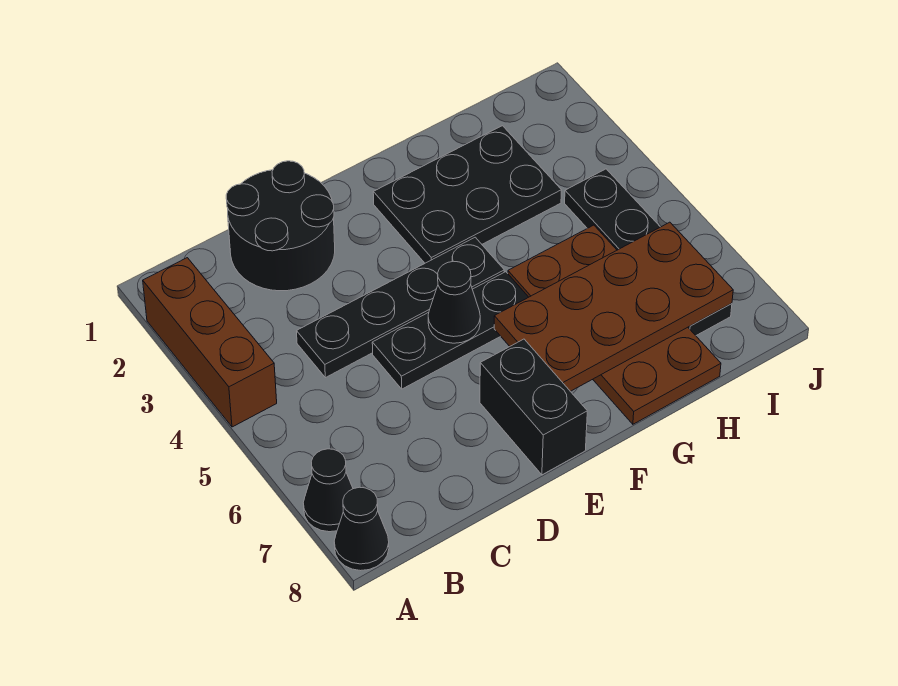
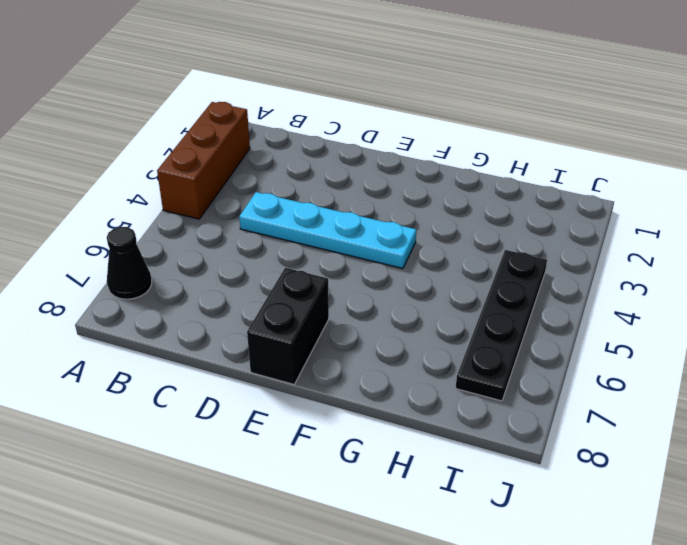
cyan plate C4:F4 level 1 -> black plate C4:F4 level 1
none -> black cone A8 level 1
none -> black round brick C1:D2 level 1
none -> black plate D5:F5 level 1

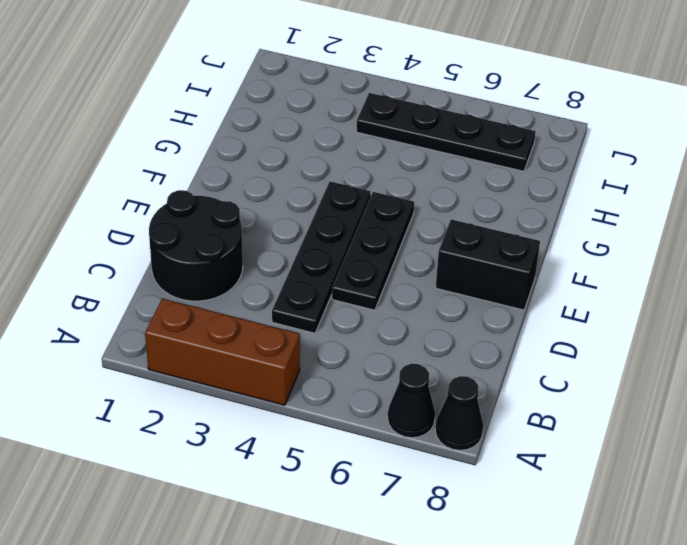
none -> black plate F2:H3 level 1
none -> brown plate G5:H8 level 1
none -> black cone E5 level 2

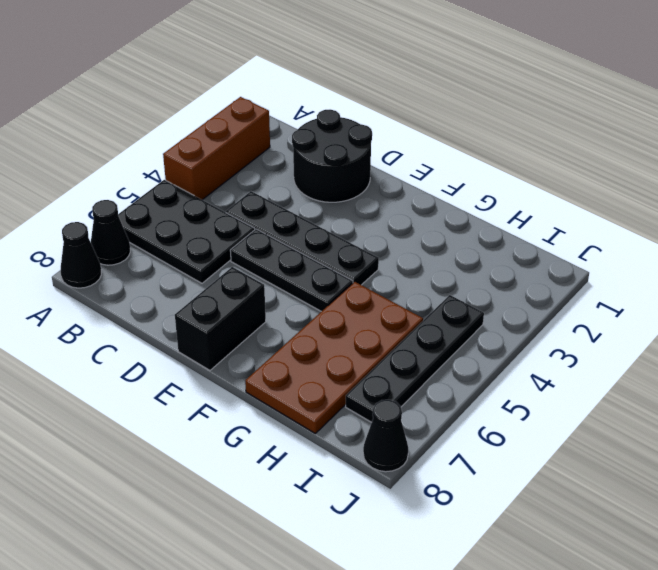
black plate A5:C6 level 1 -> black plate F2:H3 level 1
black cone J8 level 1 -> black cone E5 level 2
none -> brown plate F6:I7 level 2

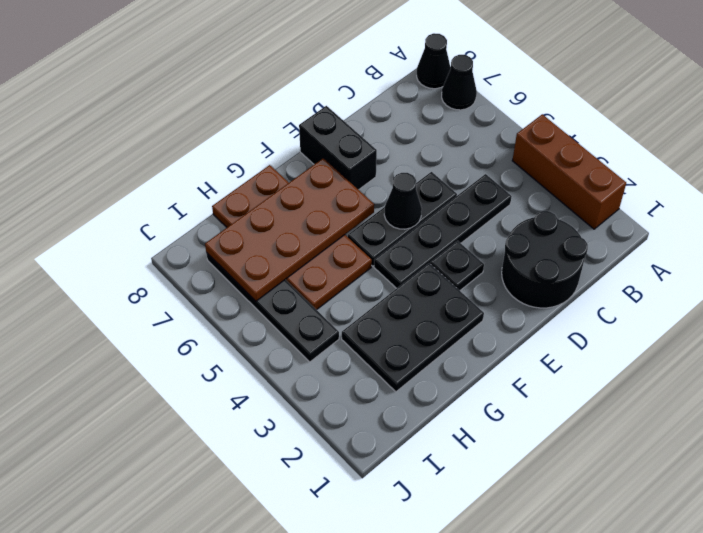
black plate E3 level 1 -> none

